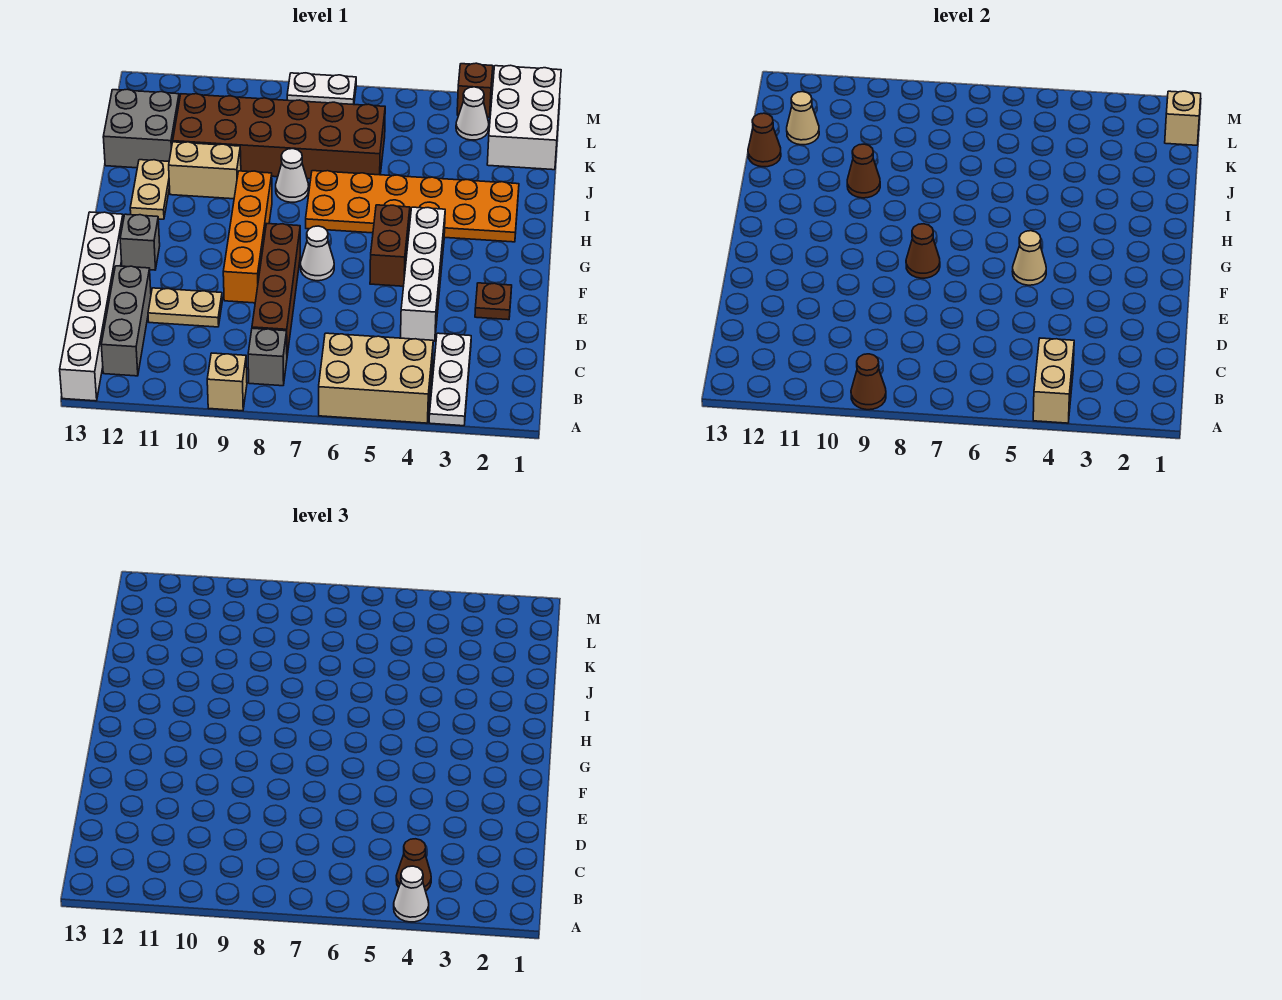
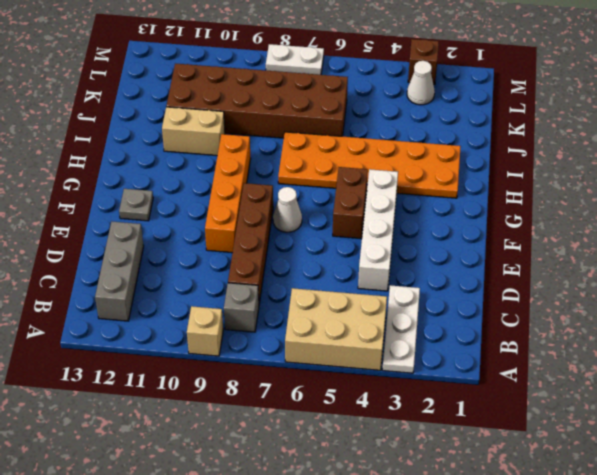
grey plate F12 level 1 -> grey brick F12 level 1
none -> white brick A13:F13 level 1
none -> tan plate D10:D11 level 1
none -> brown plate E2 level 1
none -> tan plate H12:I12 level 1

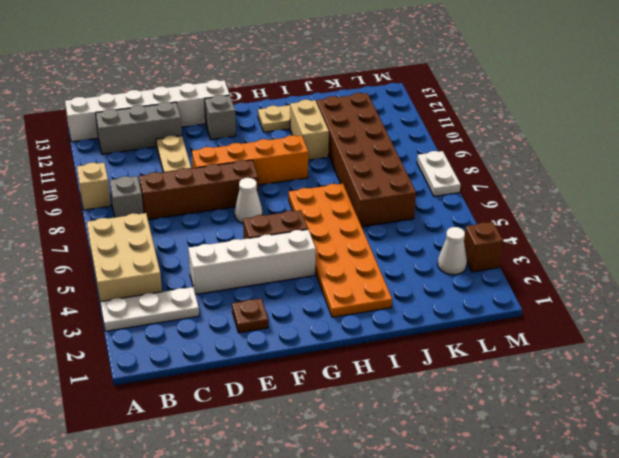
none -> white cone I8 level 1
none -> grey brick J12:K13 level 1
none -> white brick K1:M2 level 1
none -> tan brick A4:B4 level 2

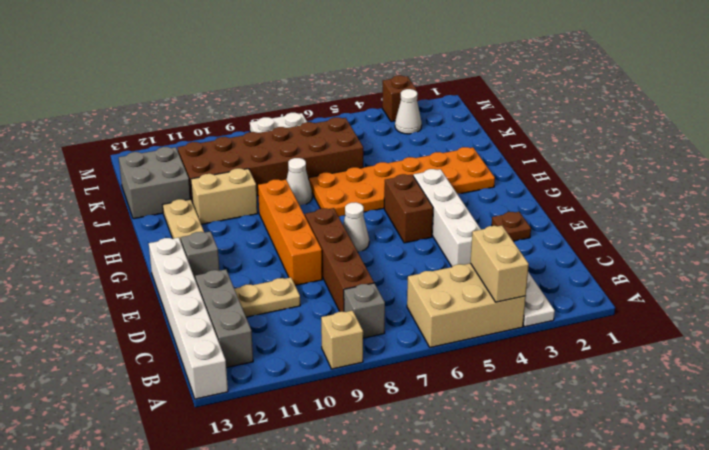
none -> white brick K1:M2 level 1
none -> brown cone A9 level 2
none -> tan cone F5 level 2
none -> brown cone F8 level 2

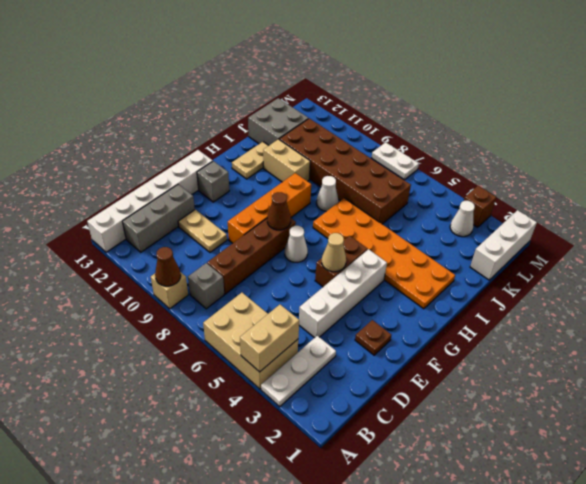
white brick K1:M1 level 1 -> white brick K1:M2 level 1
none -> brown cone I10 level 2
none -> brown cone J13 level 2
none -> tan cone K12 level 2
none -> tan brick L1 level 2

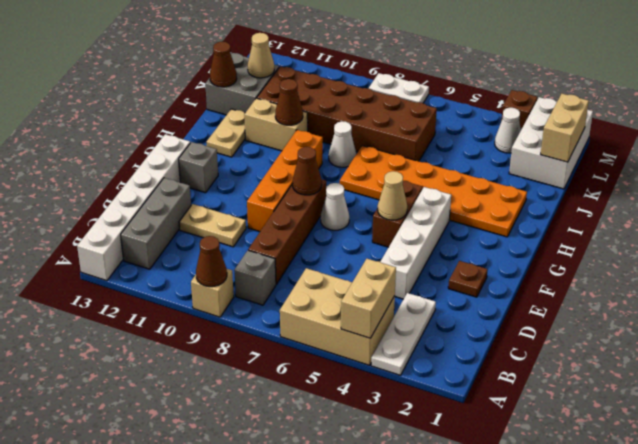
tan brick K1:L1 level 2 -> tan brick L1 level 2
none -> white cone A4 level 3
none -> brown cone B4 level 3

